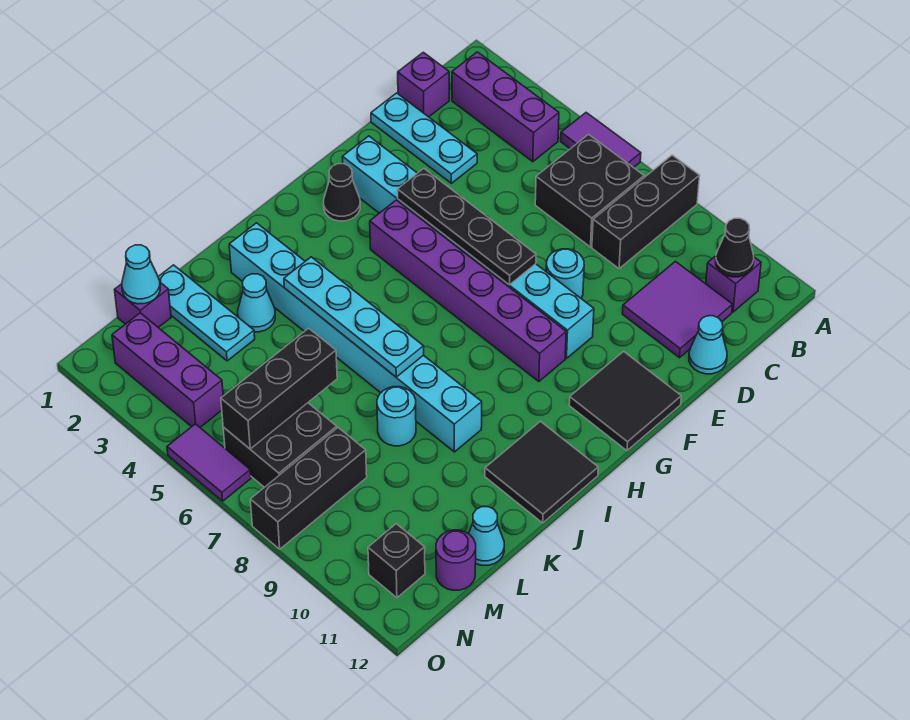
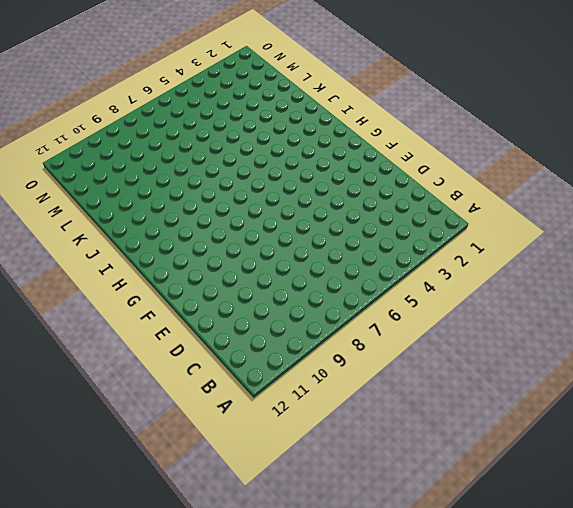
none -> purple tile A5:A6 level 1
none -> black brick A8:C8 level 1
none -> purple brick B2:B4 level 1
none -> black brick B6:C7 level 1

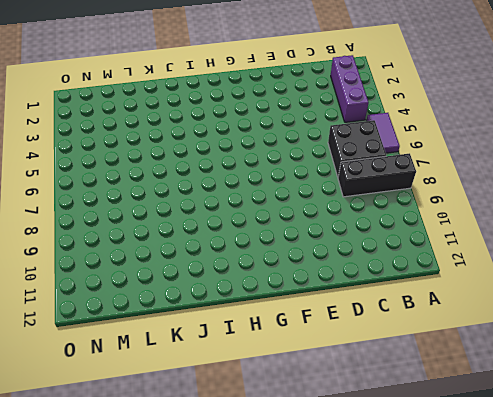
none -> purple brick B11 level 1
none -> purple brick C1 level 1
none -> purple tile C10:D11 level 1
none -> cyan plate D1:D3 level 1

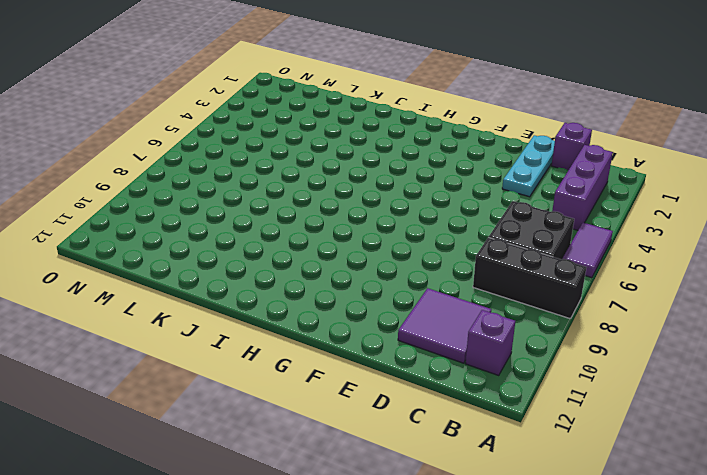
none -> cyan cone D12 level 1
none -> cyan round brick E8 level 1
none -> cyan brick F2:F9 level 1
none -> black tile F11:G12 level 1

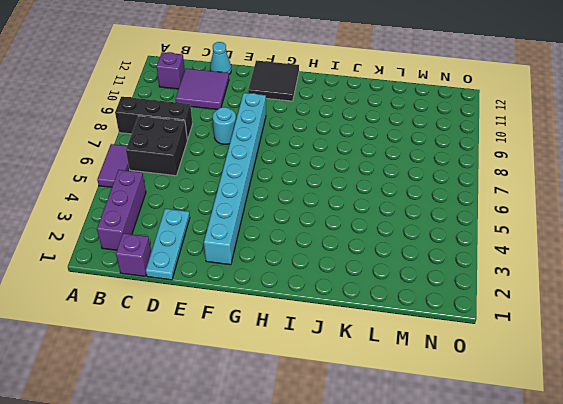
none -> black cone G2 level 1
none -> purple brick G4:G9 level 1
none -> black tile I11:J12 level 1
none -> cyan brick J2:J9 level 1

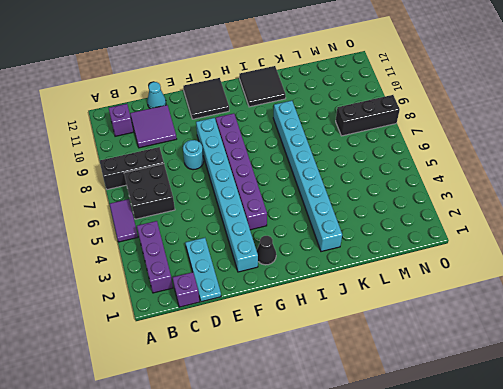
none -> cyan cone K3 level 1
none -> cyan round brick K8 level 1
none -> cyan plate L1:L3 level 1
none -> cyan cone L12 level 1

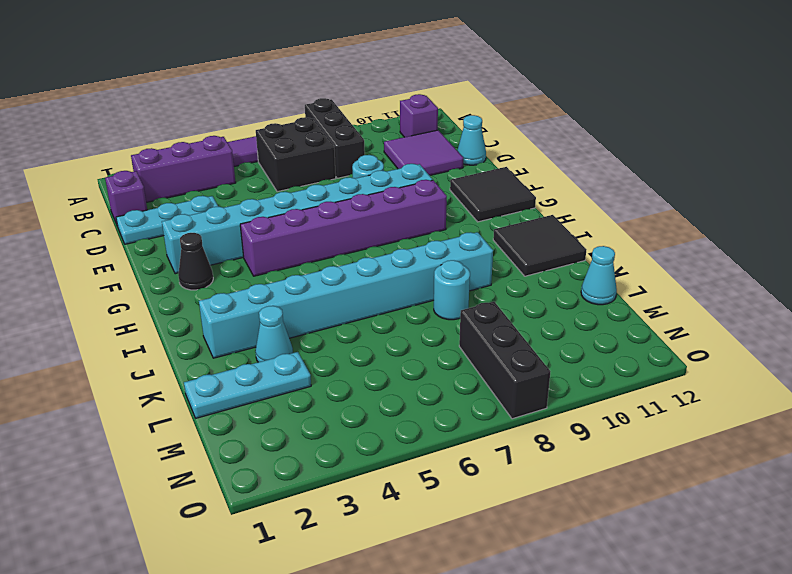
none -> purple brick M1 level 1
none -> black brick M6:N7 level 1
none -> purple round brick M12 level 1
none -> purple brick N2:N4 level 1

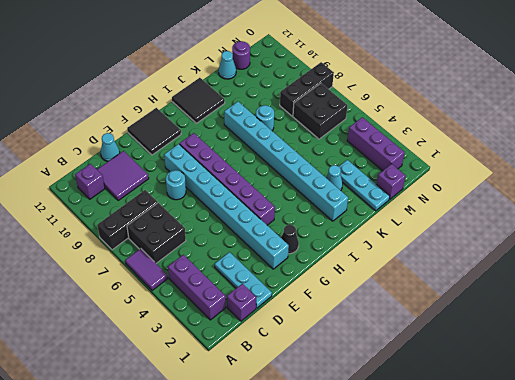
none -> black brick N11 level 1
none -> purple tile O5:O6 level 1
none -> black cone B11 level 2
none -> black plate F4:F7 level 2

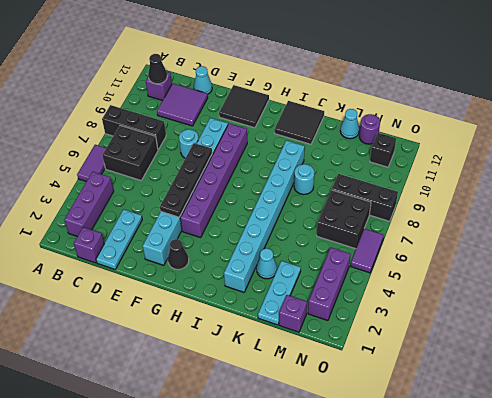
none -> cyan plate J4:J7 level 2
none -> black brick L6:N6 level 2
none -> cyan cone M1 level 2

